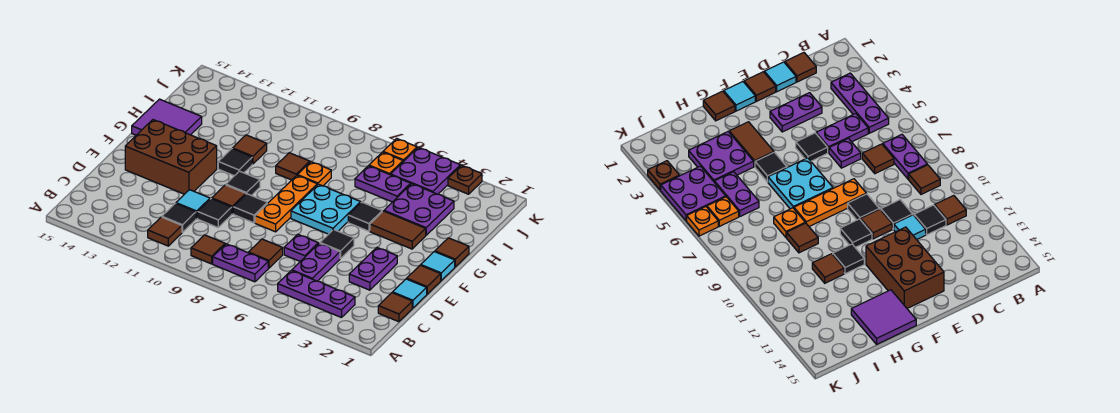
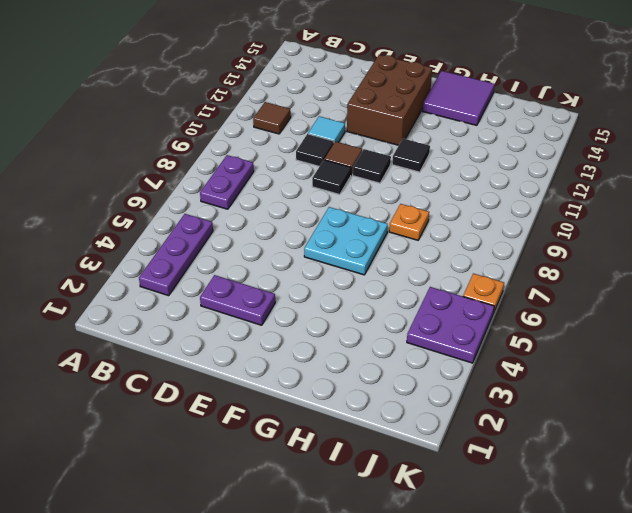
none -> brown tile B9 level 1
none -> brown tile C1 level 1
none -> purple plate C5:D5 level 1
none -> brown tile C7 level 1

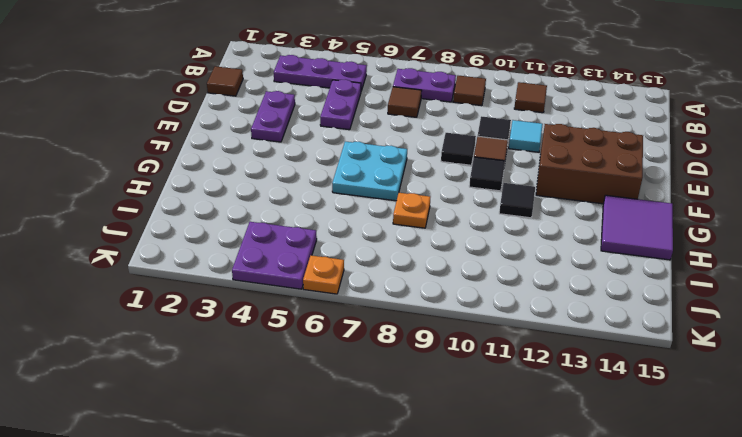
none -> black tile C11 level 1
none -> cyan tile D1 level 1
none -> purple plate D6 level 1
none -> brown tile E1 level 1

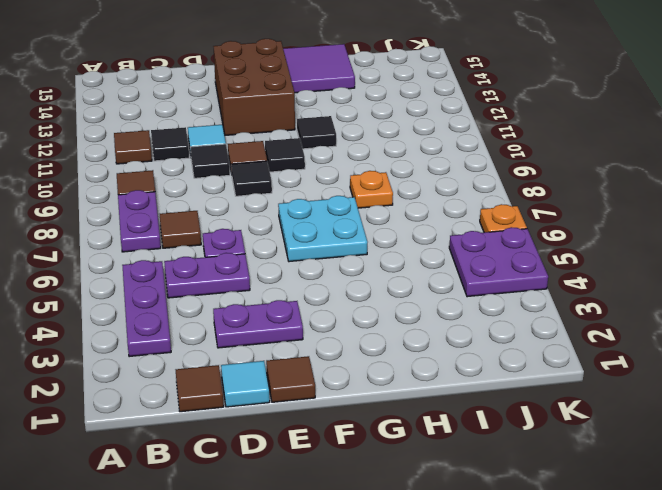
none -> black tile E5 level 1
none -> orange plate E8:G8 level 1
none -> cyan tile F1 level 1
none -> brown tile G1 level 1

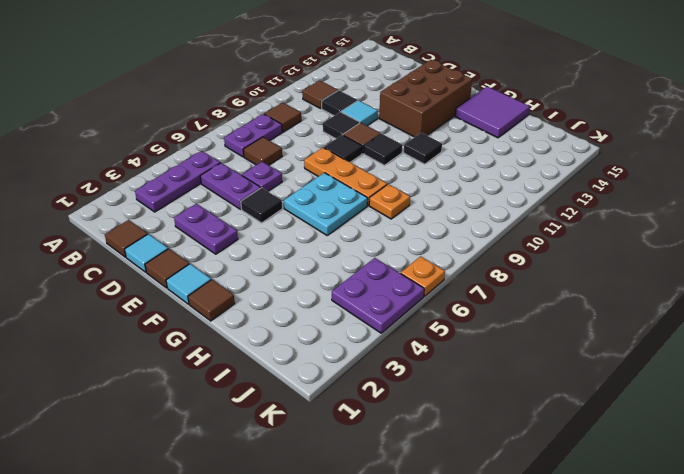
none -> brown tile G3:G4 level 1
none -> black tile G5 level 1
none -> purple plate H3:I4 level 1
none -> brown tile H9 level 1

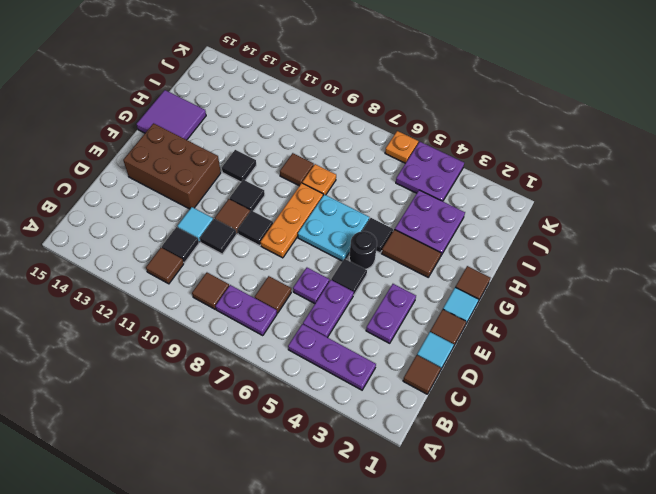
black round brick F5 level 1 -> none
none -> brown tile H11 level 1
none -> purple plate I5:I6 level 1
none -> orange plate J6 level 1
none -> brown plate K3 level 1

